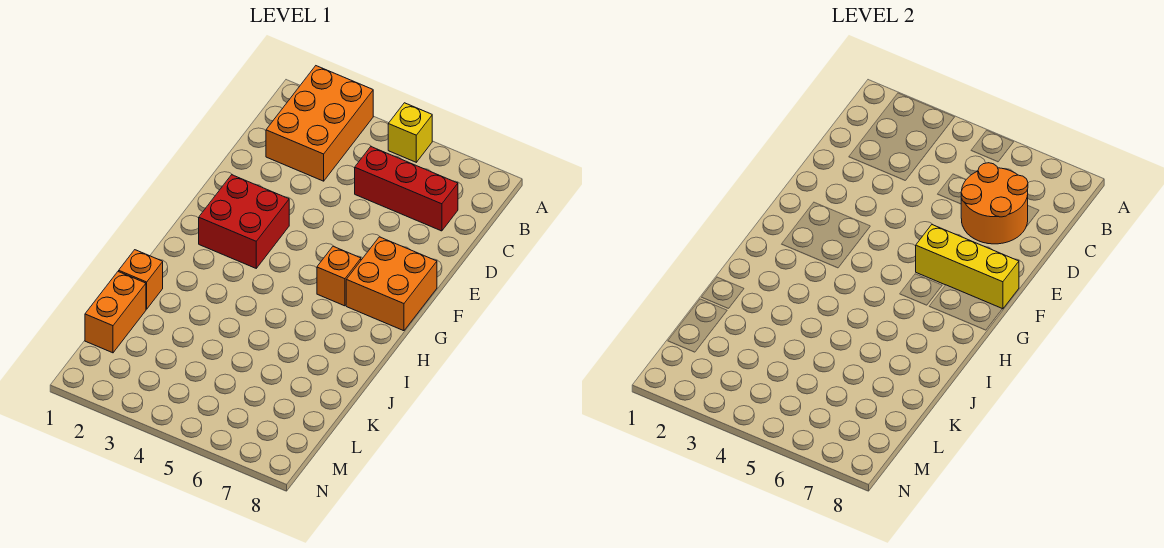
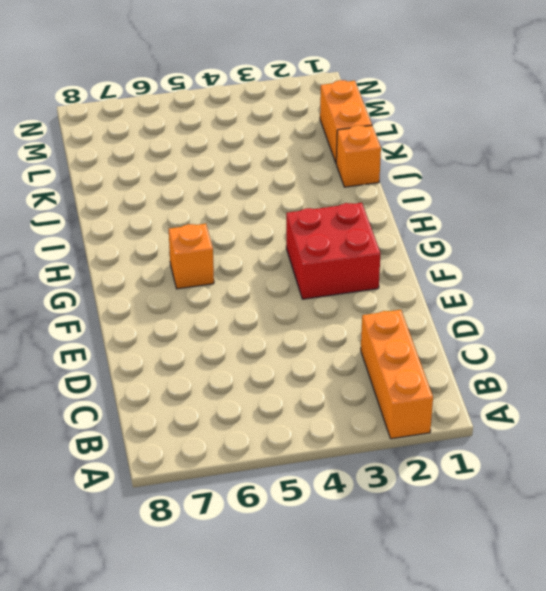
orange brick A2:C2 level 1 -> orange brick A2:C3 level 1
none -> yellow brick A5 level 1
none -> red brick C5:C7 level 1

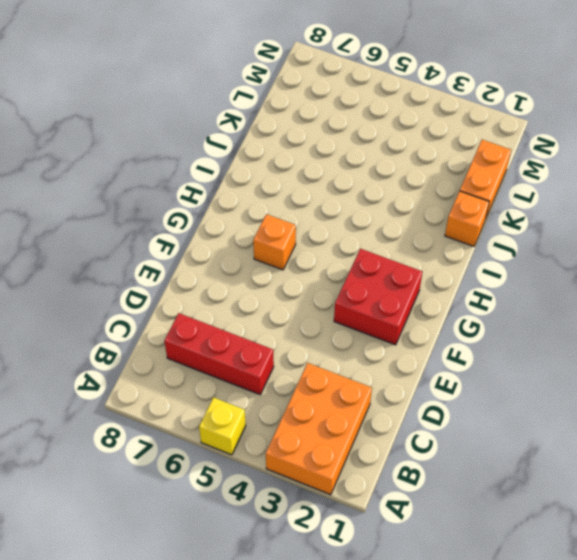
none -> orange brick F7:G8 level 1
none -> orange round brick C6:D7 level 2

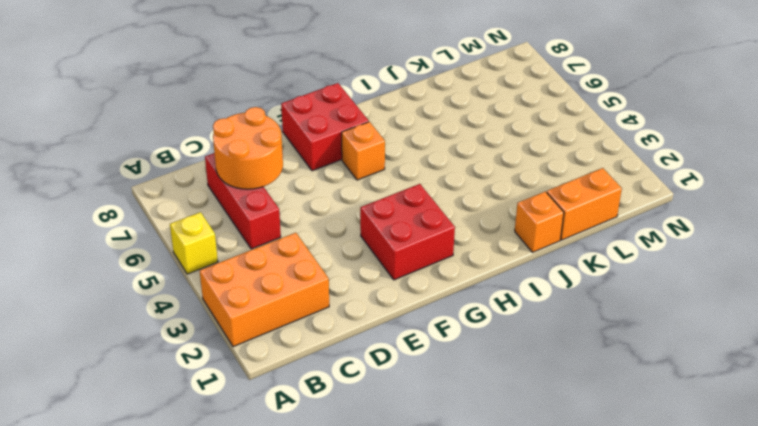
red brick F7:G8 level 1 -> orange brick F7:G8 level 1
none -> yellow brick F6:F8 level 2

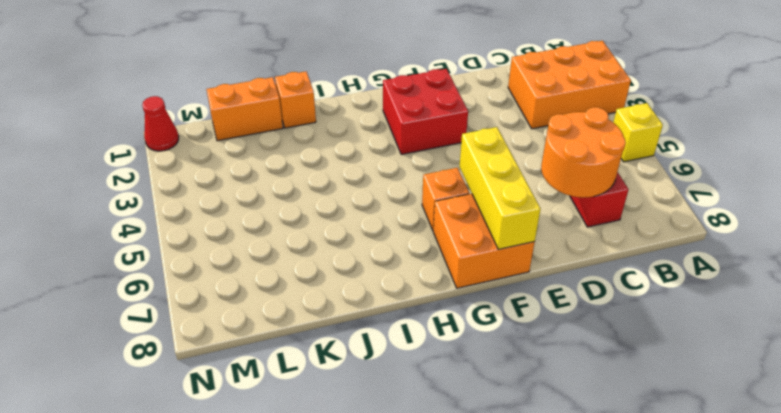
red cone N1 level 1 -> none

